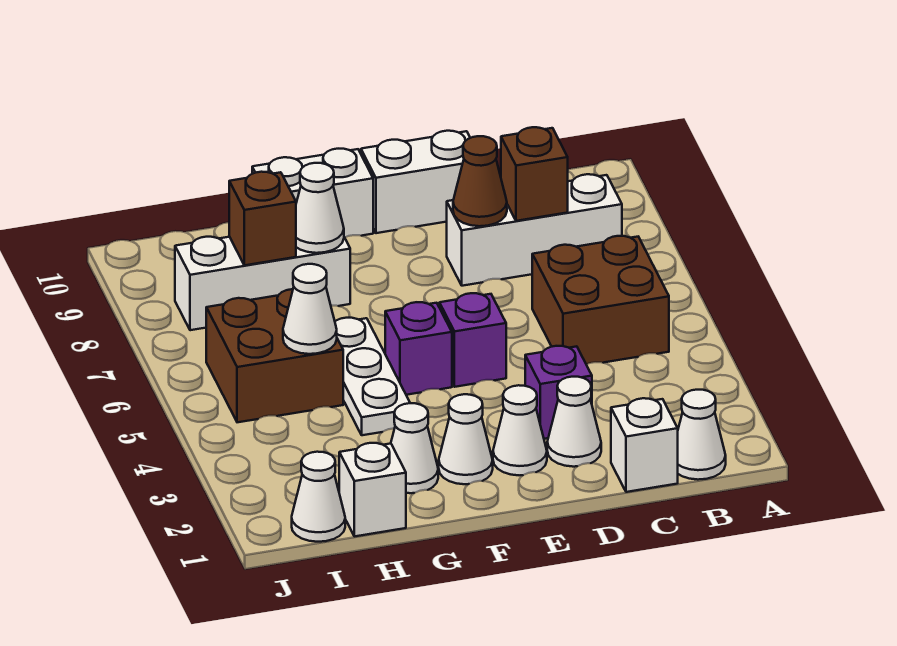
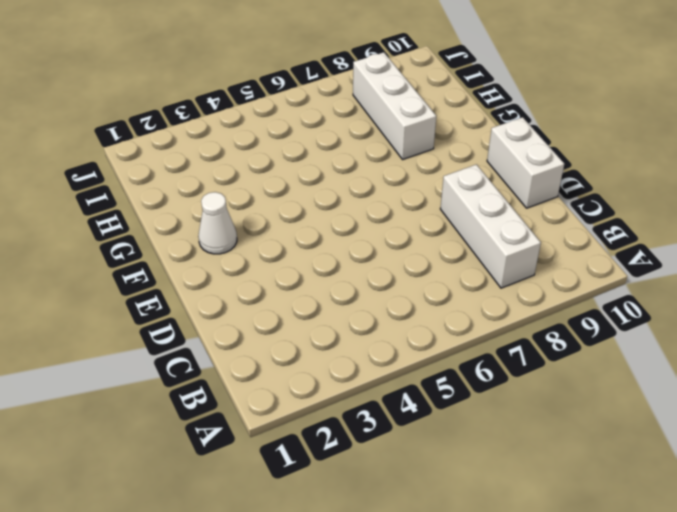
none -> white cone B1 level 1
none -> brown brick B5:C6 level 1
none -> white brick C1 level 1

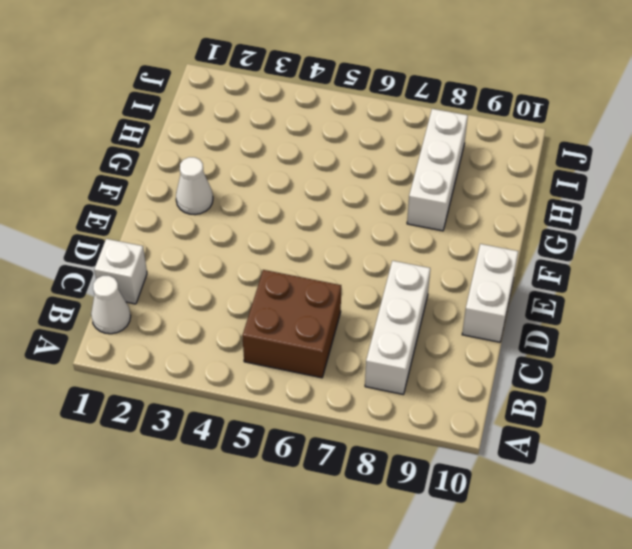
none -> white cone D2 level 1
none -> purple brick D3 level 1
none -> white cone E2 level 1

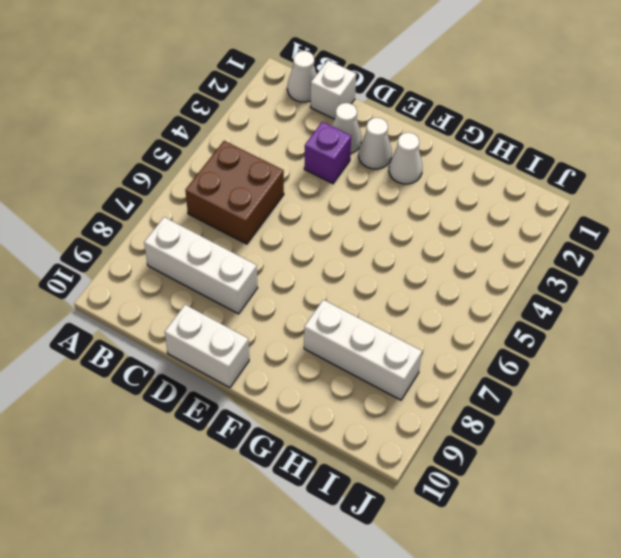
none -> purple brick E5 level 1
none -> purple brick F5 level 1
none -> white brick F10:G10 level 1

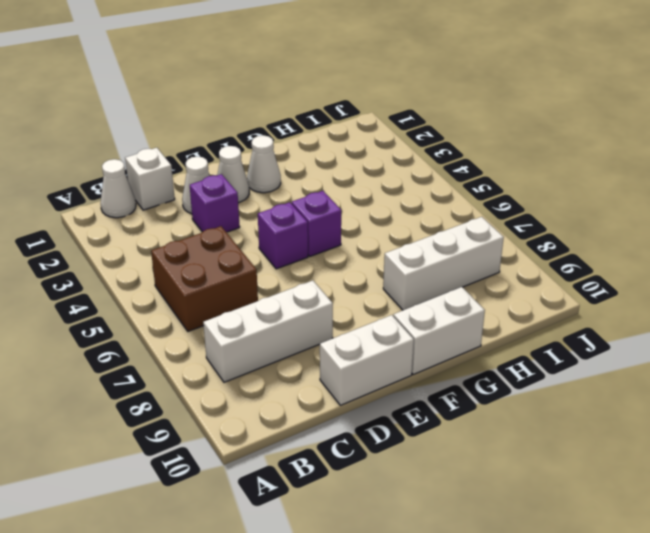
none -> white cone G2 level 1
none -> white plate G4:G6 level 1
none -> white brick H1 level 1

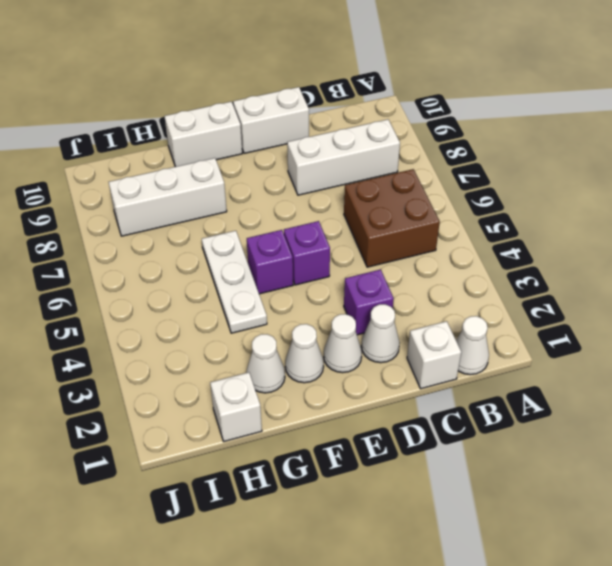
none -> brown brick H5:I6 level 1
none -> white cone I1 level 1
none -> brown brick C8 level 2

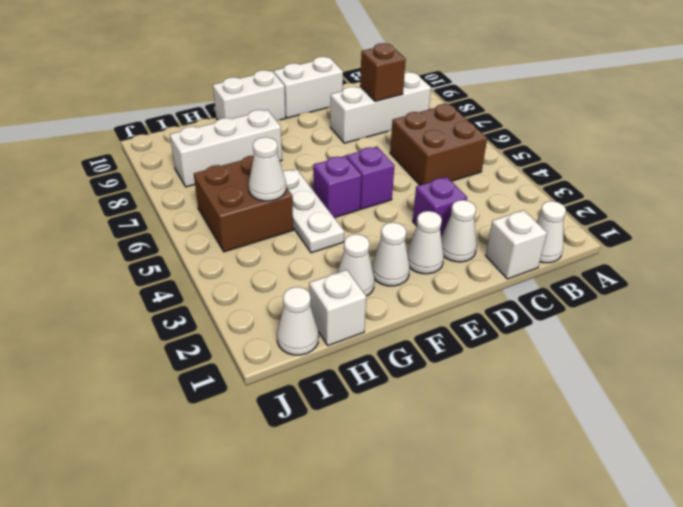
none -> brown cone D8 level 2
none -> white cone G8 level 2
none -> brown brick H8 level 2

